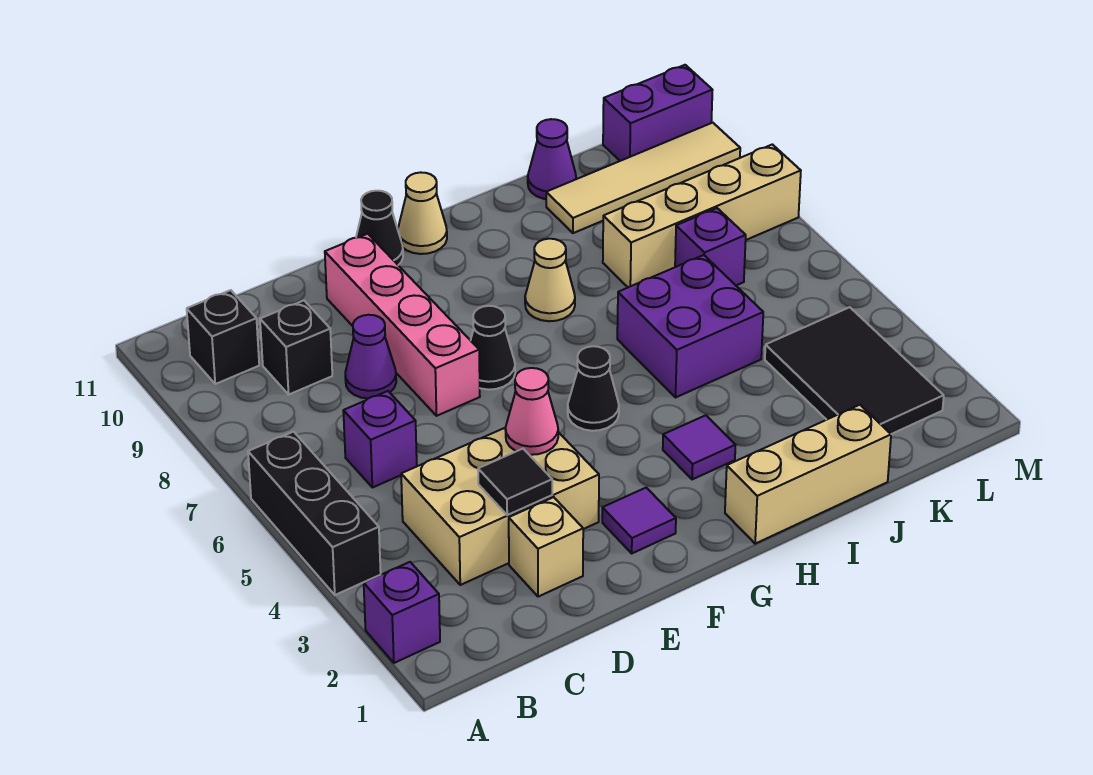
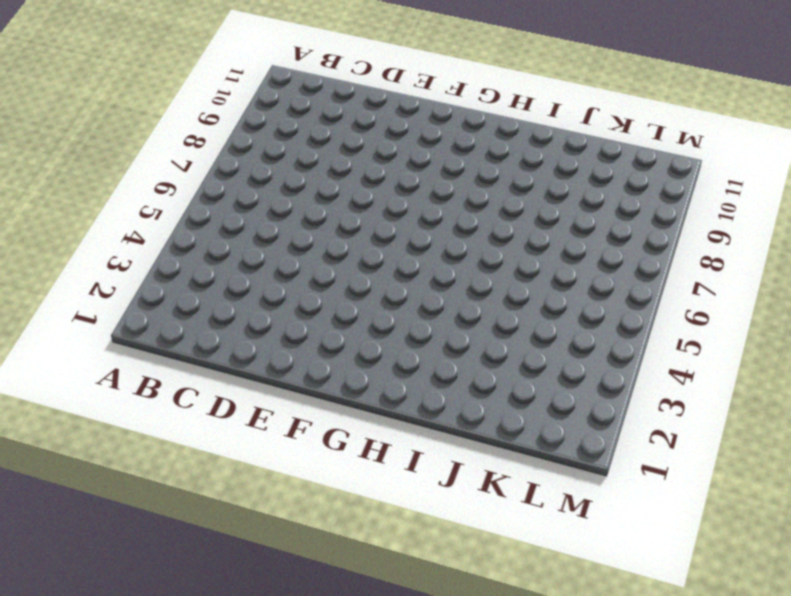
none -> purple brick A2 level 1
none -> black brick A4:A6 level 1
none -> black brick B10 level 1

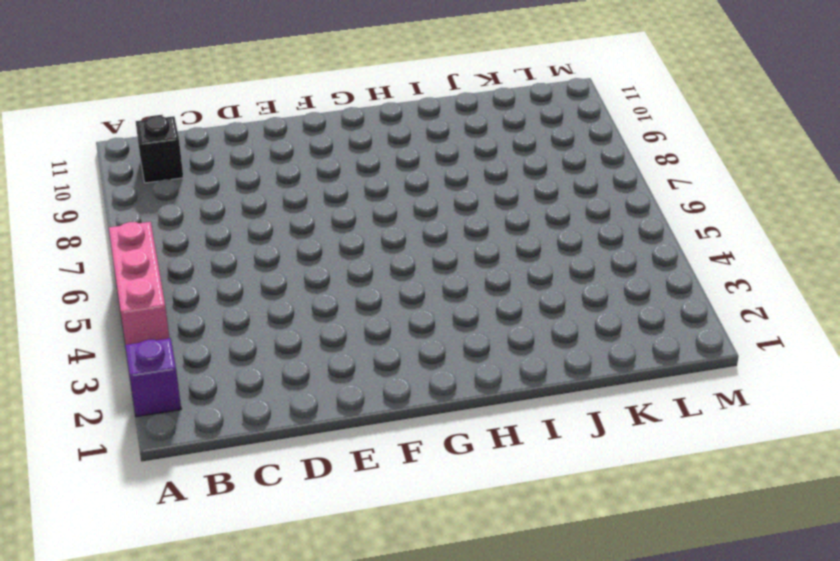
pink brick A4:A6 level 1 -> black brick A4:A6 level 1
none -> tan brick C3:E4 level 1
none -> purple brick C6 level 1
none -> black brick C9 level 1

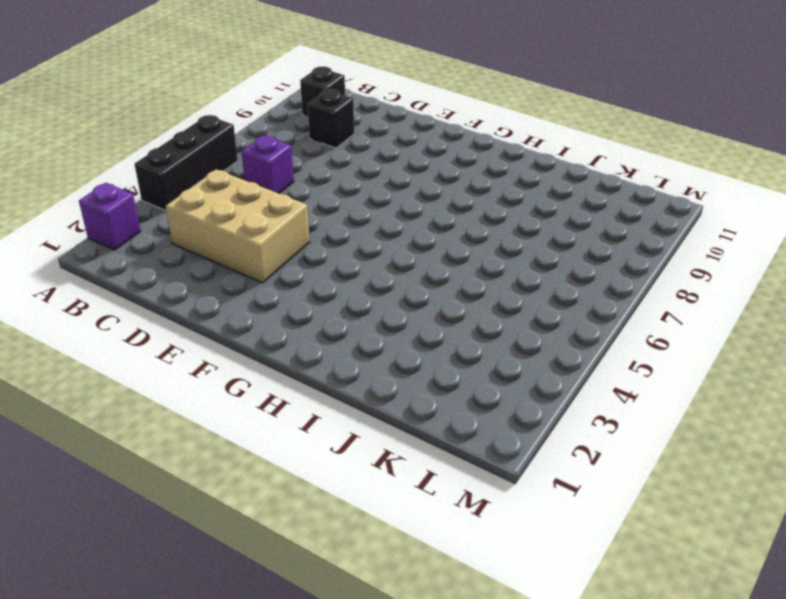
none -> tan brick D2 level 1
none -> purple cone D8 level 1
none -> pink brick E7:E10 level 1

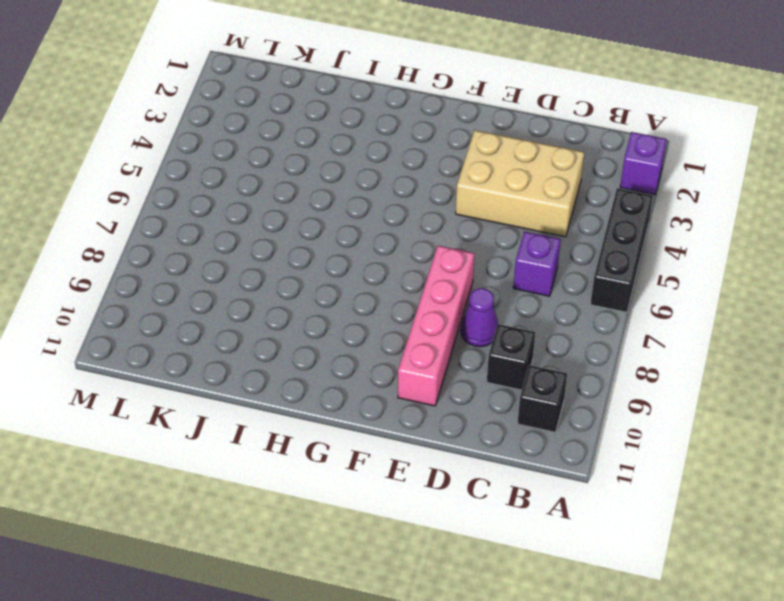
none -> tan brick D2 level 1
none -> purple tile F2 level 1
none -> black cone F7 level 1

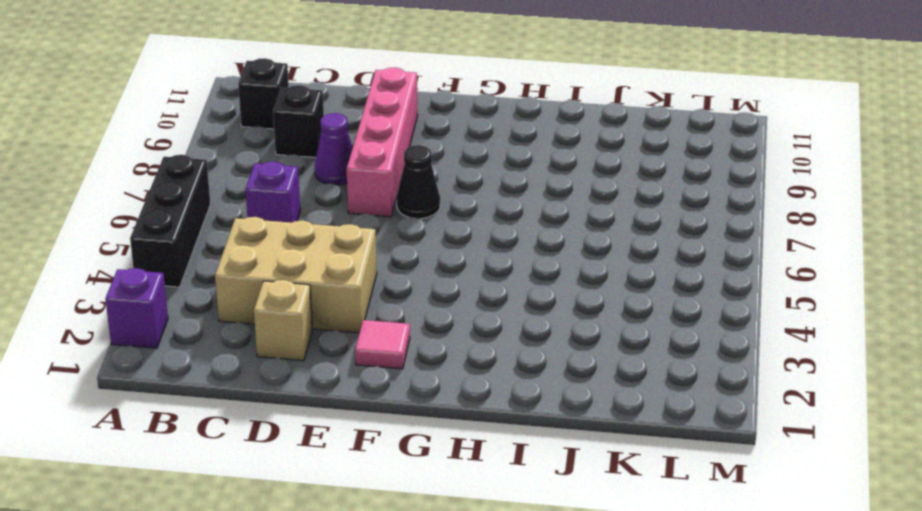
pink tile F2 level 1 -> purple tile F2 level 1
none -> black cone F11 level 1
none -> black cone G5 level 1
none -> tan cone G11 level 1

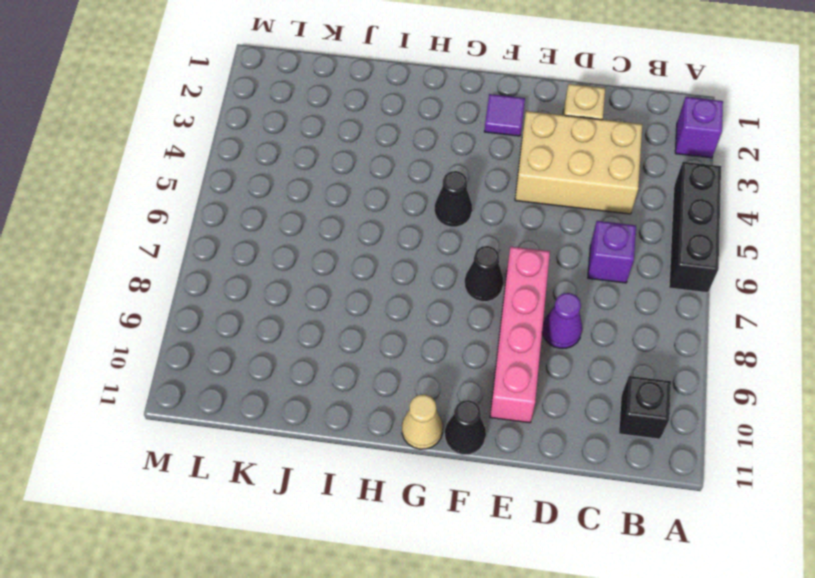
none -> black brick C9 level 1
none -> tan brick H1:J1 level 1
none -> purple tile H3 level 1

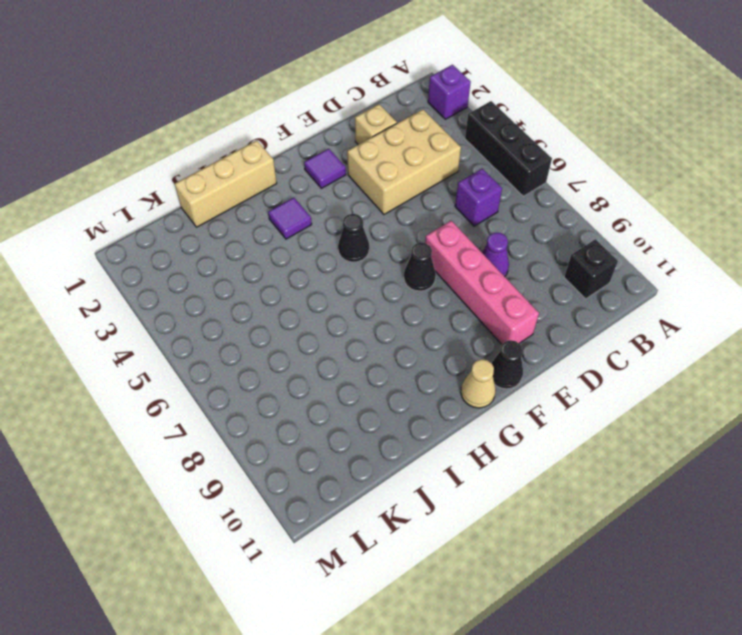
none -> black brick C9 level 1
none -> tan cone H8 level 1
none -> purple brick I5:J6 level 1

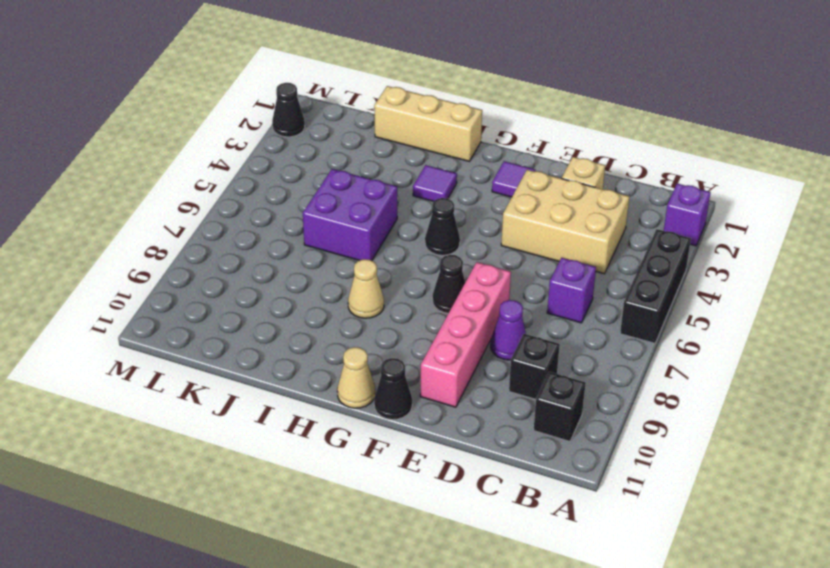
black cone M2 level 1 -> none
none -> tan brick J8:M8 level 1
none -> tan tile J10:M10 level 1
none -> purple cone J11 level 1

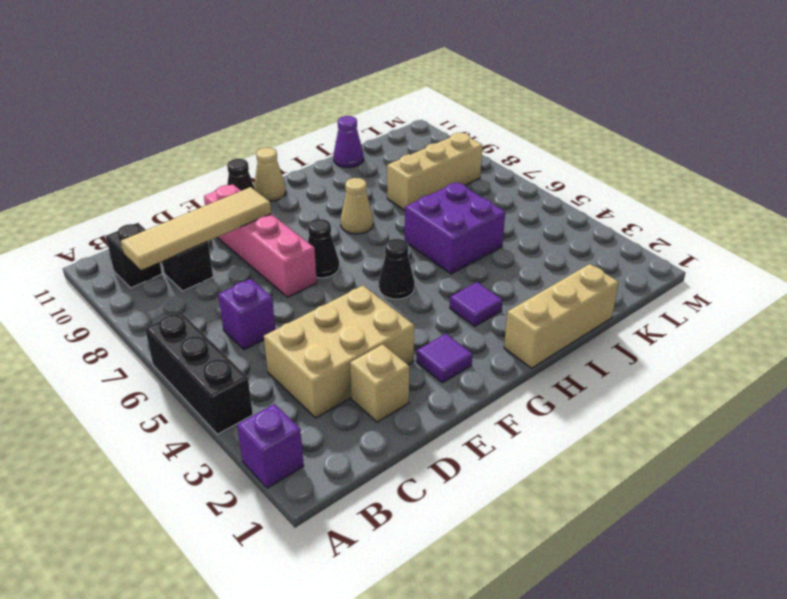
tan tile B9:E9 level 2 -> tan tile J10:M10 level 1
tan brick J8:L8 level 1 -> tan brick J8:M8 level 1
none -> purple cone D8 level 1
none -> black tile K2:L4 level 1
none -> purple brick K7 level 1

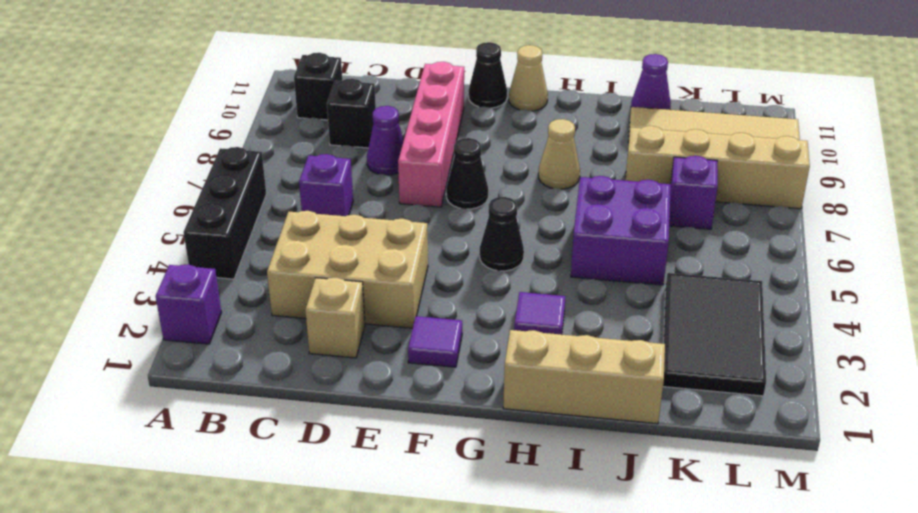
none -> purple brick L11:M11 level 1
none -> black tile D3 level 2
none -> pink cone E4 level 2

